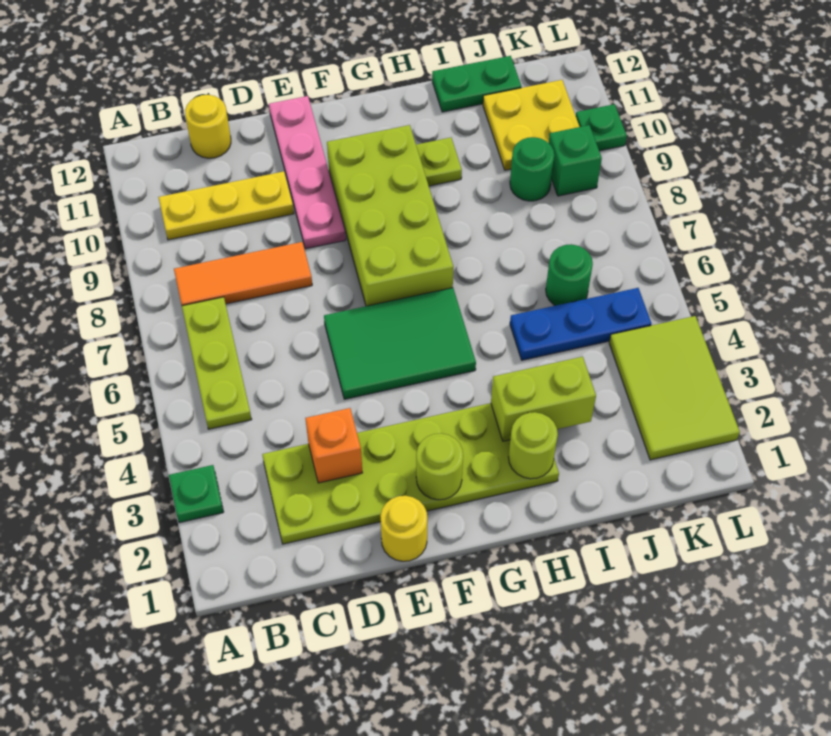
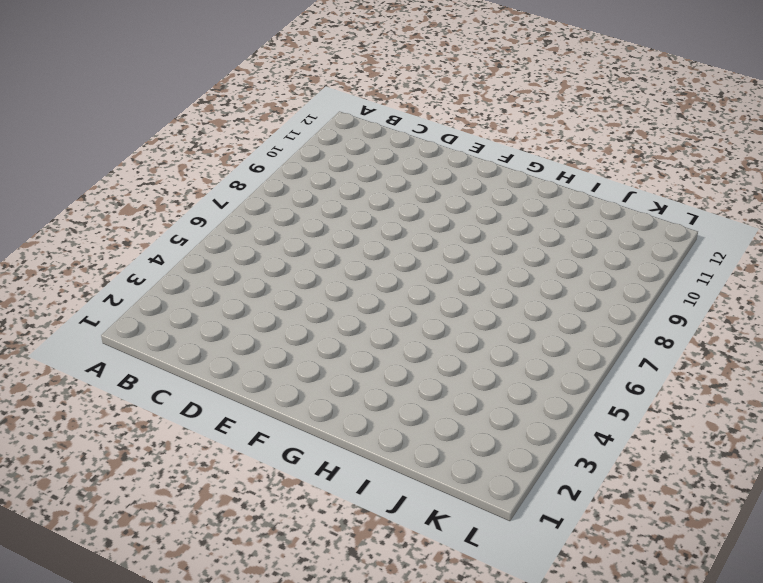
none -> green plate A3 level 1
none -> lime plate B5:B7 level 1
none -> orange tile B8:D8 level 1

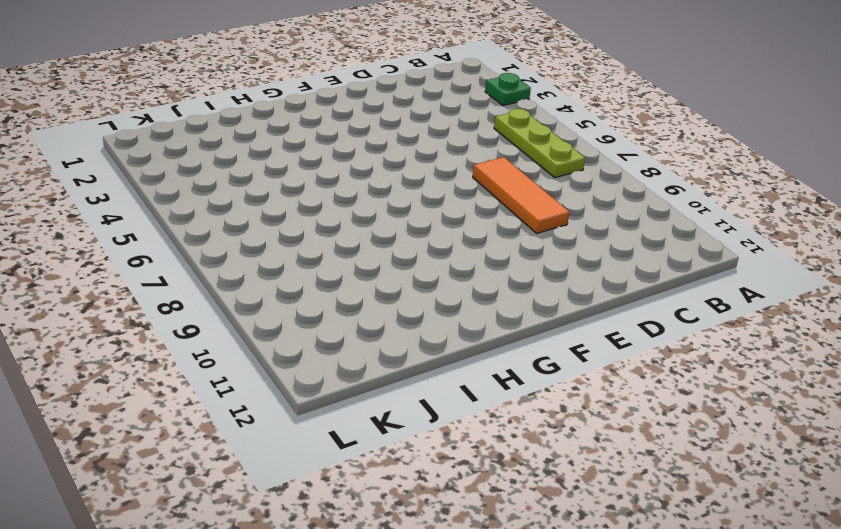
orange tile D7:D9 level 1 -> orange tile B8:D8 level 1
none -> yellow plate B10:D10 level 1
none -> lime plate C2:H3 level 1
none -> yellow round brick C12 level 1

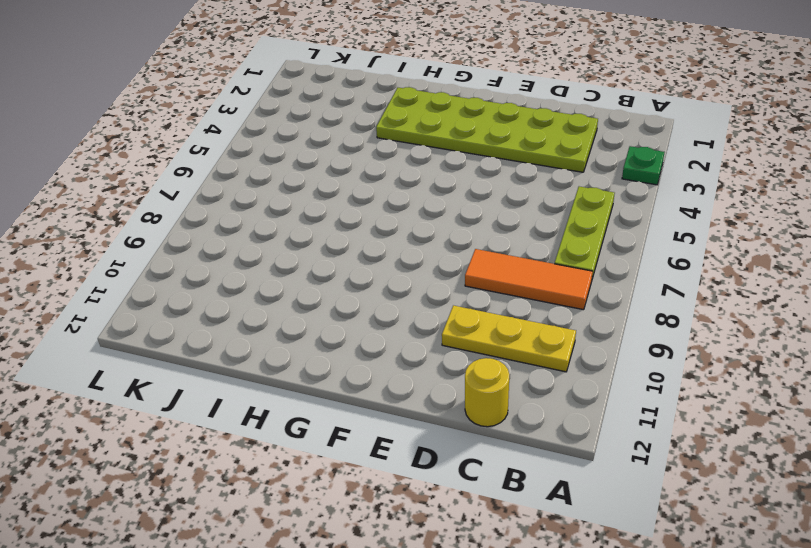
none -> yellow round brick E1 level 1
none -> green tile E5:G6 level 1
none -> pink plate E9:E12 level 1

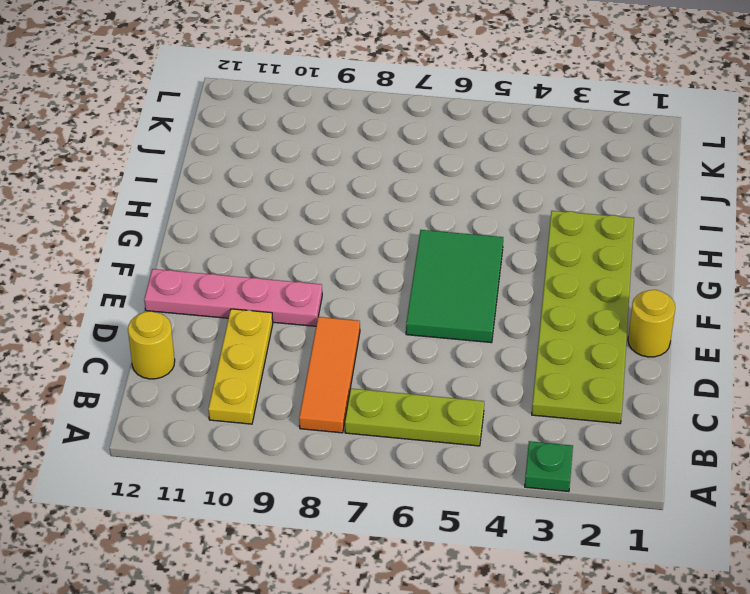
none -> lime brick F7:G10 level 1
none -> lime plate H10 level 1
none -> blue plate I5:K5 level 1

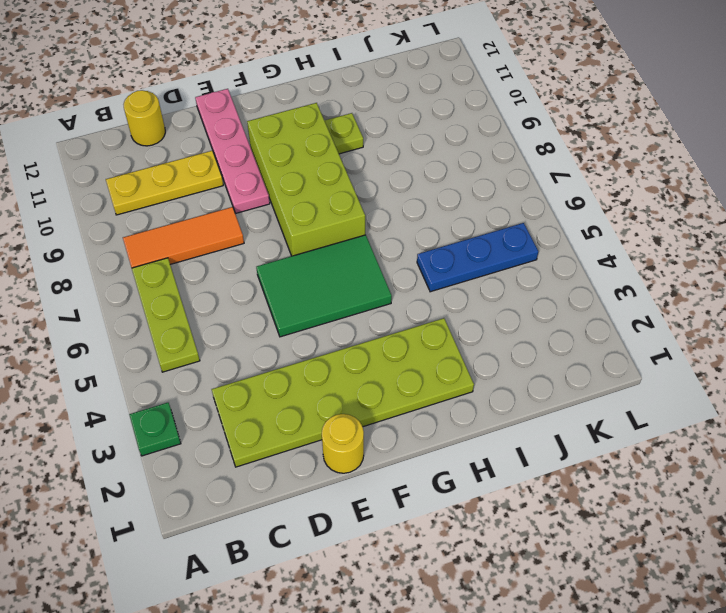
none -> green plate I12:J12 level 1
none -> green round brick J6 level 1
none -> green round brick J9 level 1

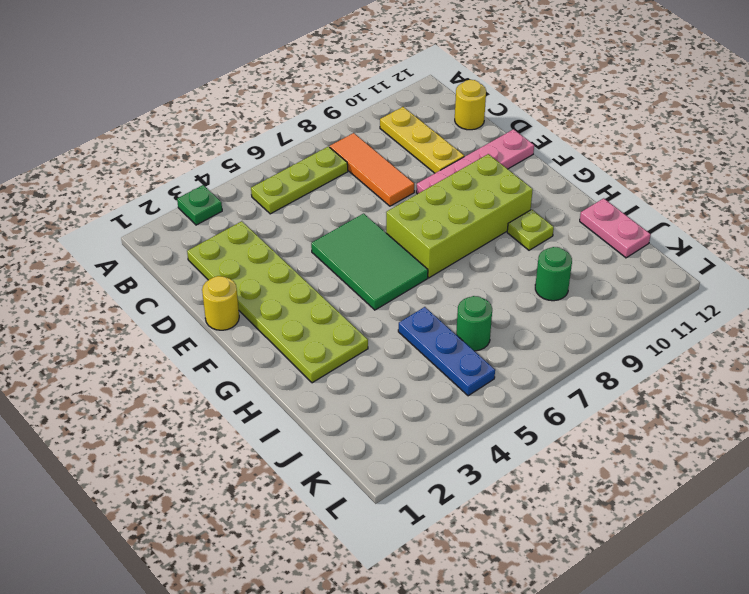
pink plate I12:J12 level 1 -> green plate I12:J12 level 1
none -> yellow plate J10:K11 level 1
none -> lime tile K2:L4 level 1
none -> green brick K9 level 1

